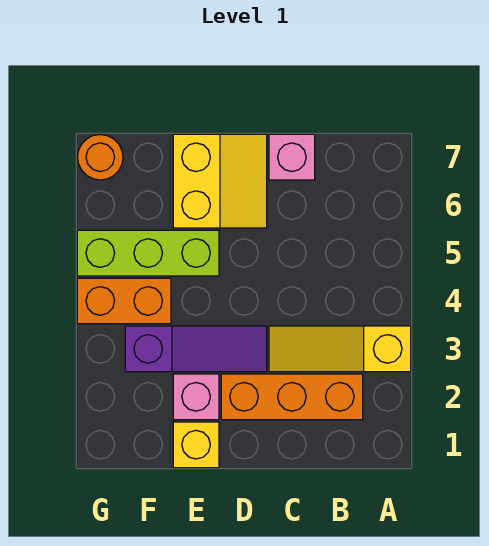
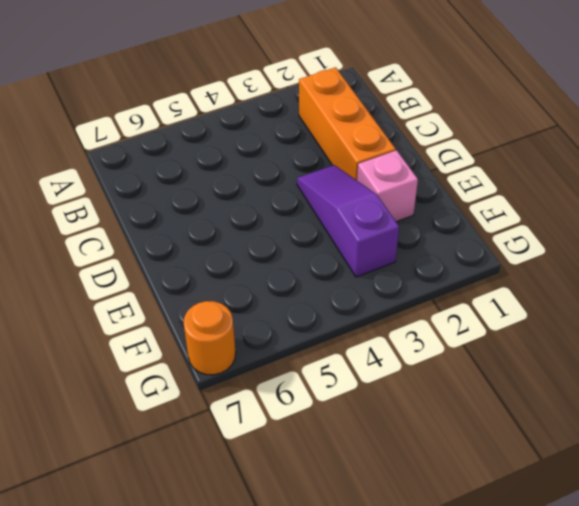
none -> yellow slope A3:C3 level 1 top A
none -> pink brick C7 level 1

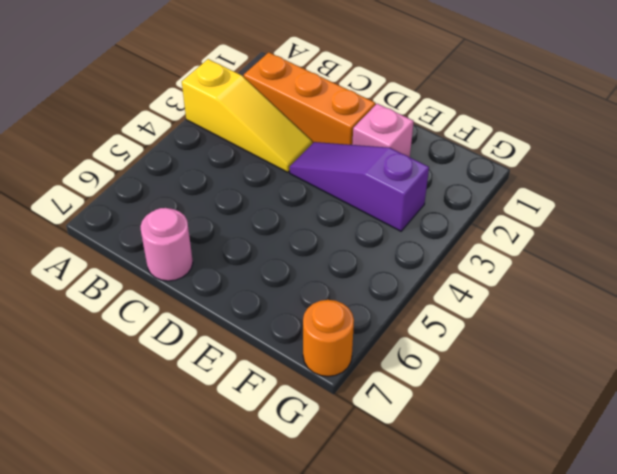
pink round brick C7 level 1 -> pink brick C7 level 1
none -> yellow slope D6:E7 level 1 top E
none -> yellow brick E1 level 1

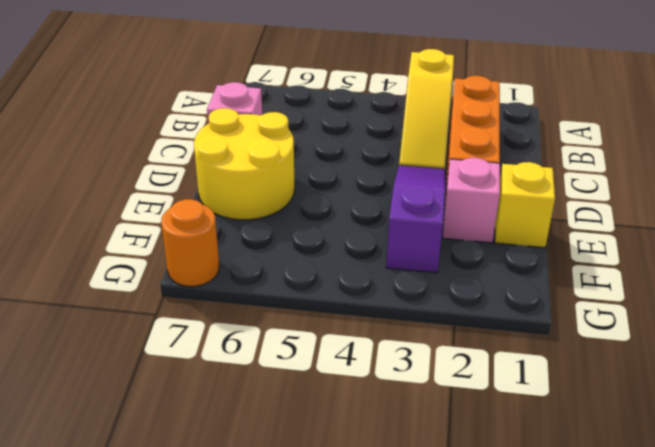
yellow round brick D6:E7 level 1 -> yellow slope D6:E7 level 1 top E
none -> lime brick E5:G5 level 1
none -> orange brick F4:G4 level 1

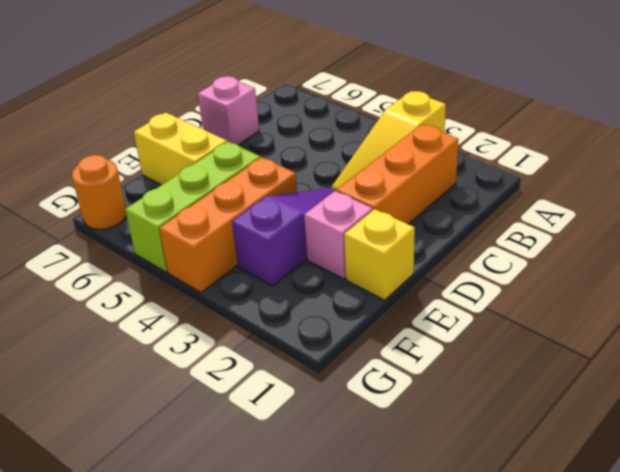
orange brick E4:G4 level 1 -> orange brick F4:G4 level 1

